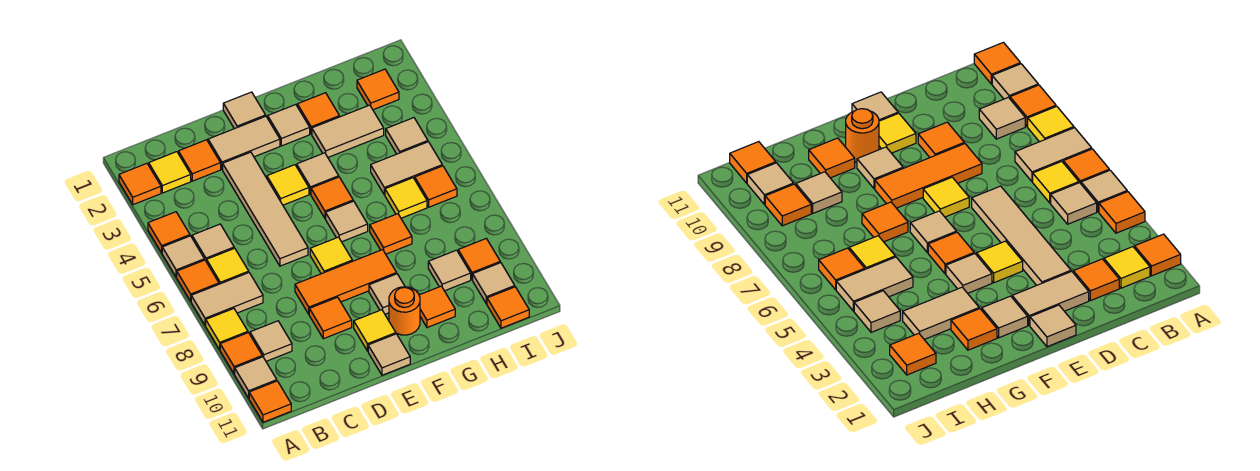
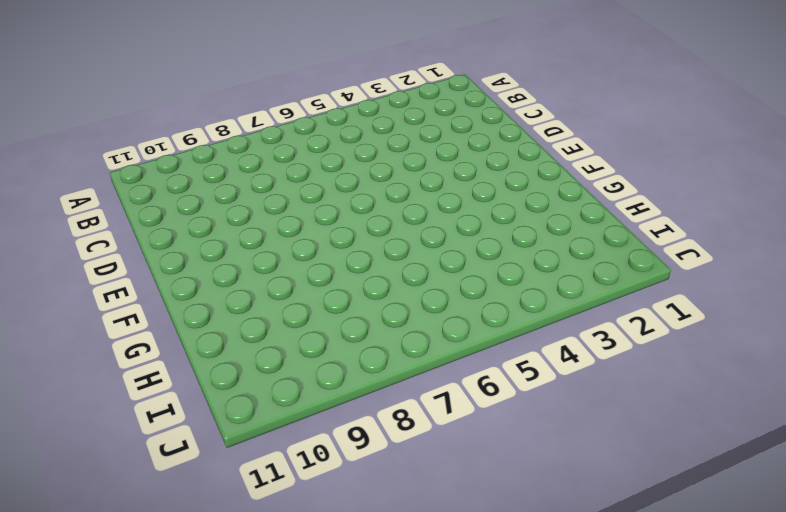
none -> orange tile A2 level 1
none -> orange tile A4 level 1
none -> tan tile A5 level 1
none -> orange tile A6 level 1

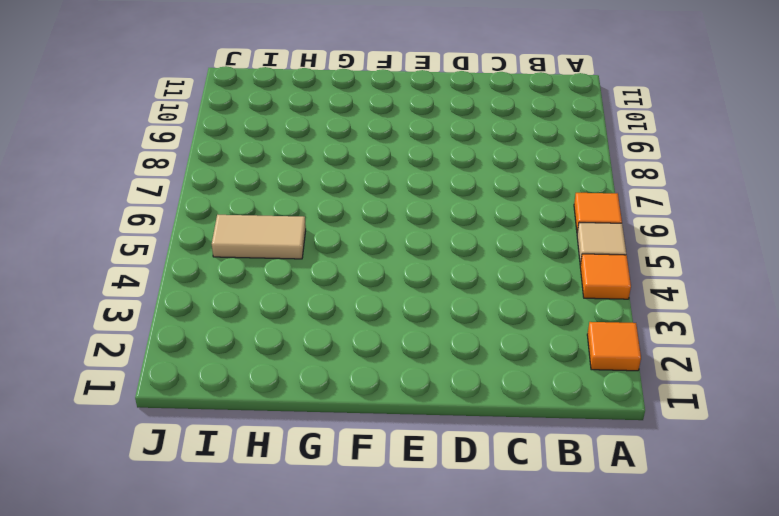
none -> tan tile A7:B7 level 1
none -> yellow tile A8 level 1
none -> orange tile A9 level 1
none -> tan tile A10 level 1

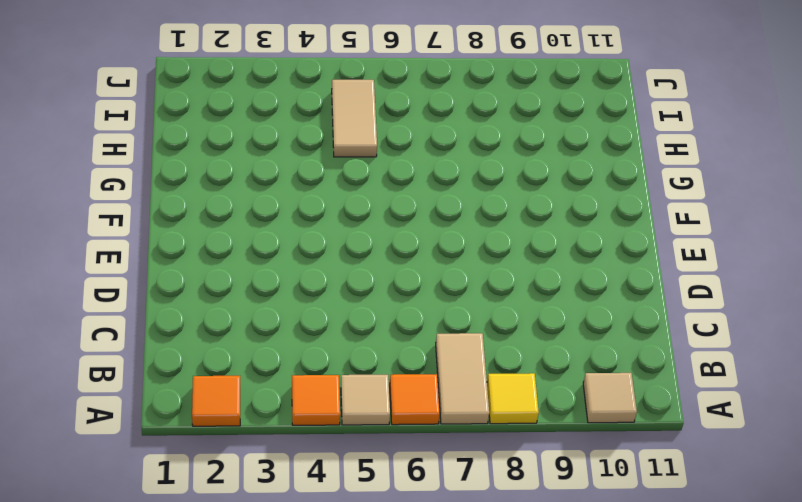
none -> orange tile A9 level 1
none -> orange tile A11 level 1
none -> yellow tile B2 level 1
none -> tan tile B5 level 1

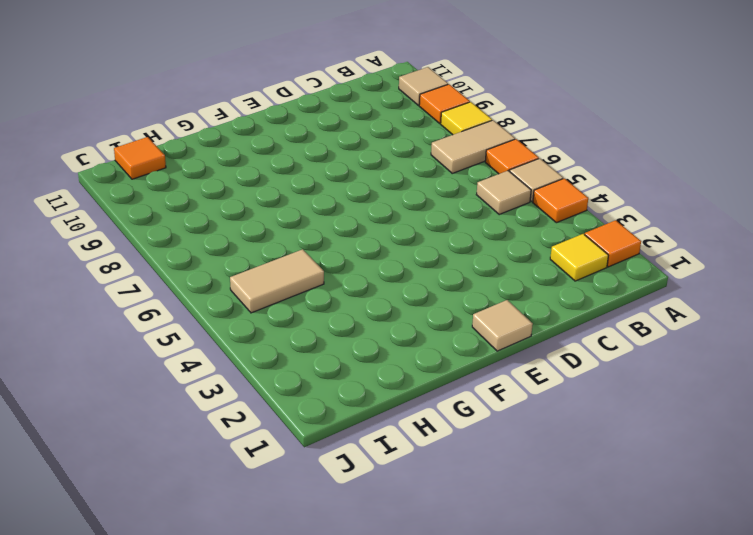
none -> orange tile A11 level 1
none -> yellow tile B6 level 1
none -> tan tile B9 level 1
none -> orange tile C2 level 1

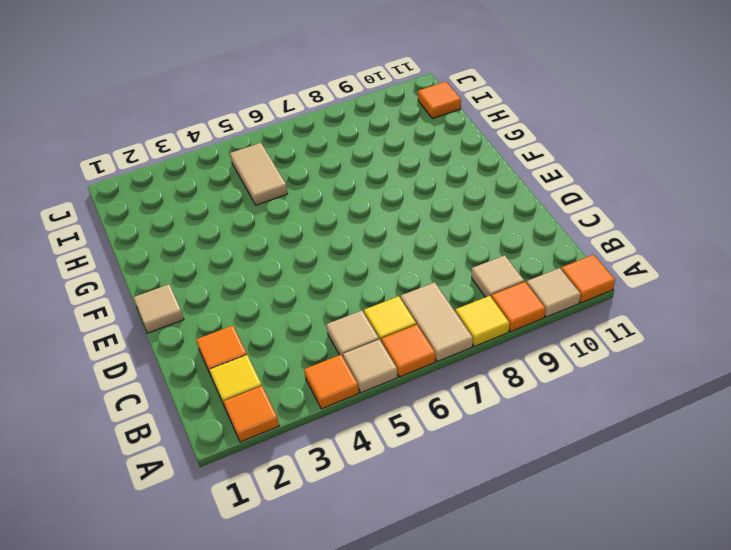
none -> tan tile D2:E2 level 1
none -> tan tile D3:D6 level 1
none -> orange tile D8:F8 level 1
none -> orange tile D9 level 1

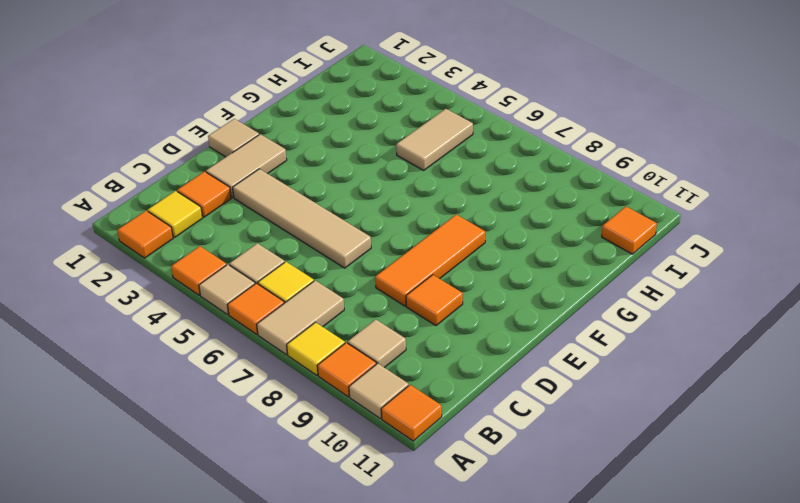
none -> yellow tile E4 level 1
none -> yellow tile E7 level 1
none -> yellow tile E10 level 1
none -> tan tile E11 level 1

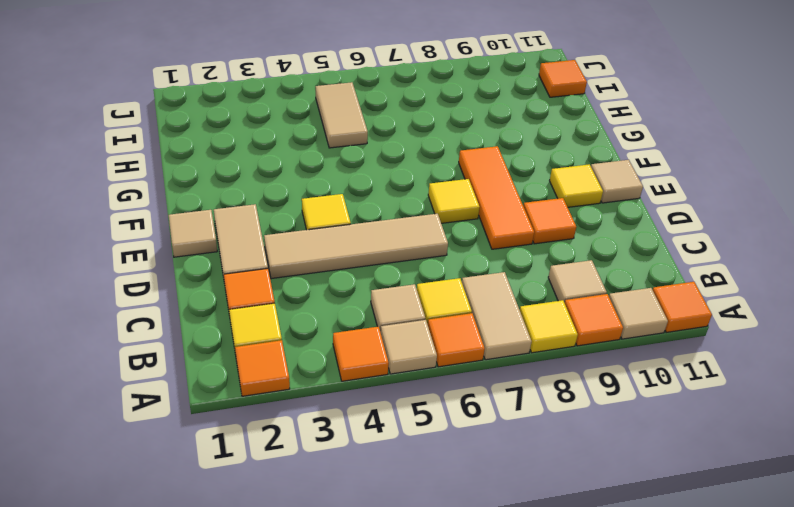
none -> tan tile F2 level 1
none -> tan tile F4 level 1
none -> orange tile F5 level 1
none -> tan tile F6 level 1

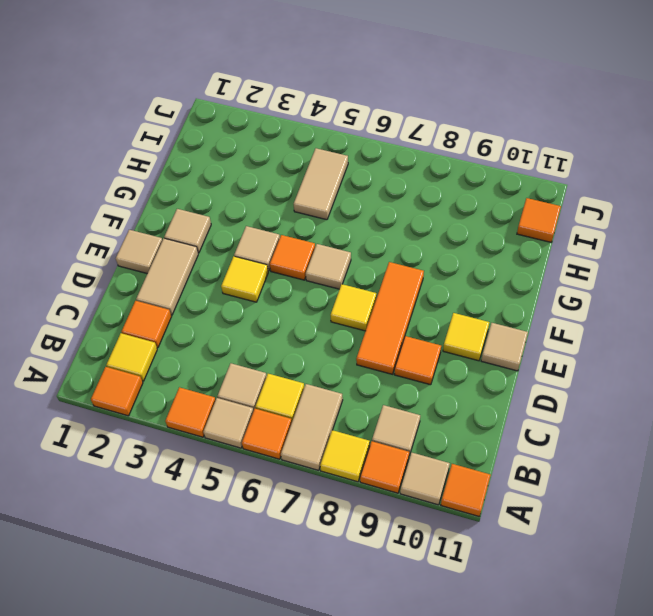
none -> tan tile D3:D6 level 1
none -> tan tile F9 level 1
none -> orange round brick F10 level 1
none -> orange tile G2 level 1

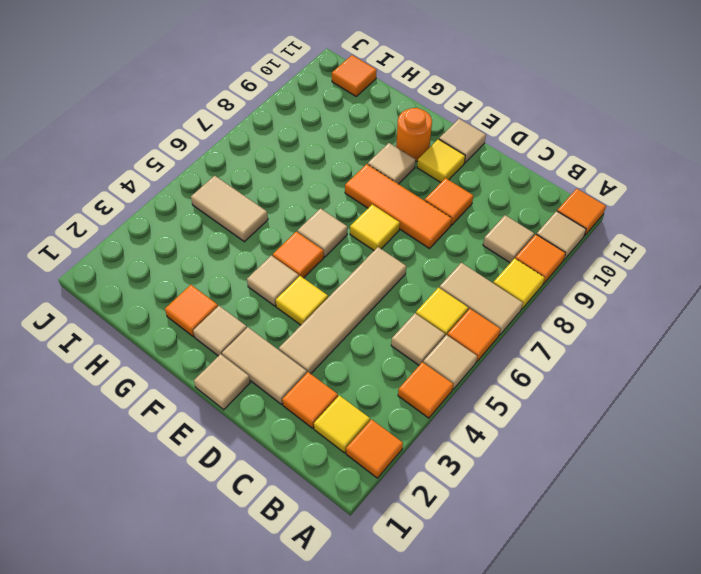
none -> tan tile G3:H3 level 1
none -> orange tile G7 level 1
none -> orange tile G10 level 1
none -> yellow tile H6 level 1

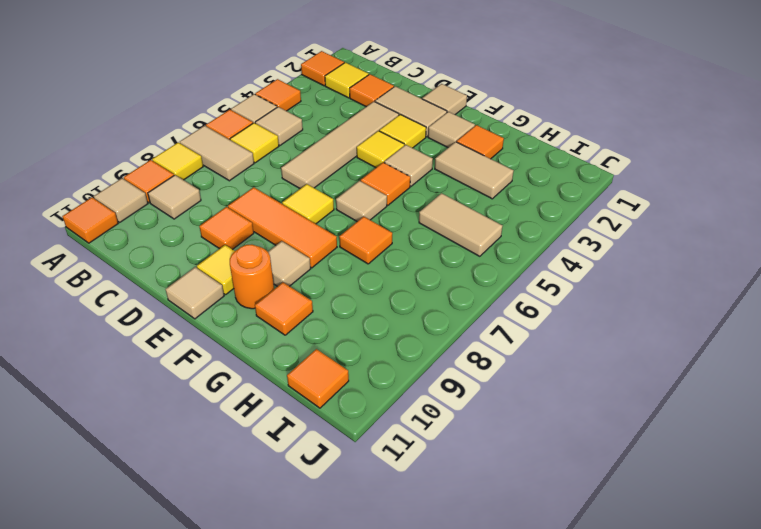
yellow tile E3 level 1 -> yellow tile H6 level 1
none -> tan tile H9 level 1
none -> orange tile I2 level 1
none -> tan tile I4 level 1
none -> orange tile I6 level 1

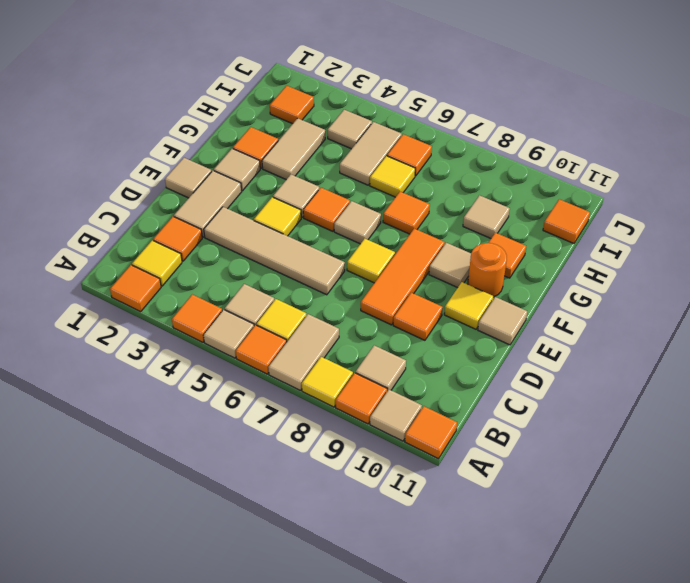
none -> orange tile I9 level 1
none -> tan tile I10 level 1

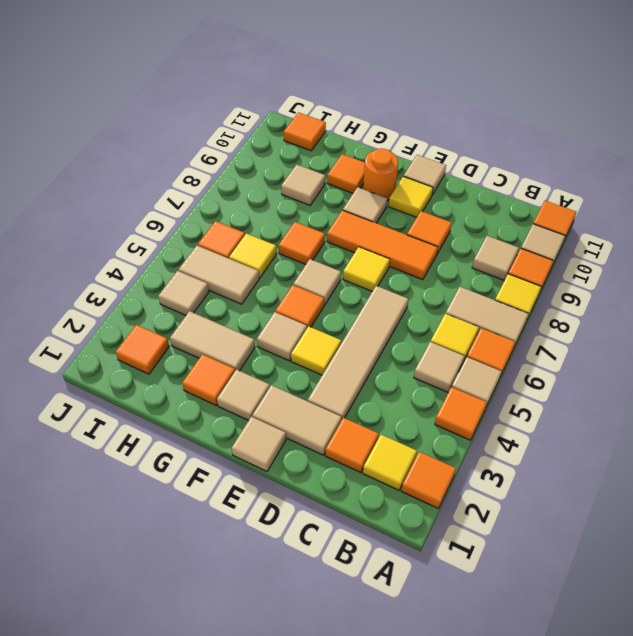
none -> orange tile I9 level 1
none -> tan tile I10 level 1

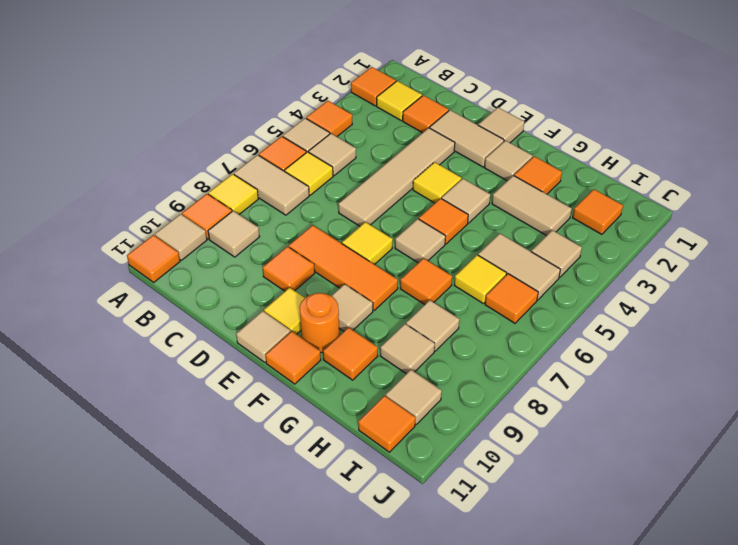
orange tile F11 level 1 -> orange tile I9 level 1
tan tile H8 level 1 -> none

